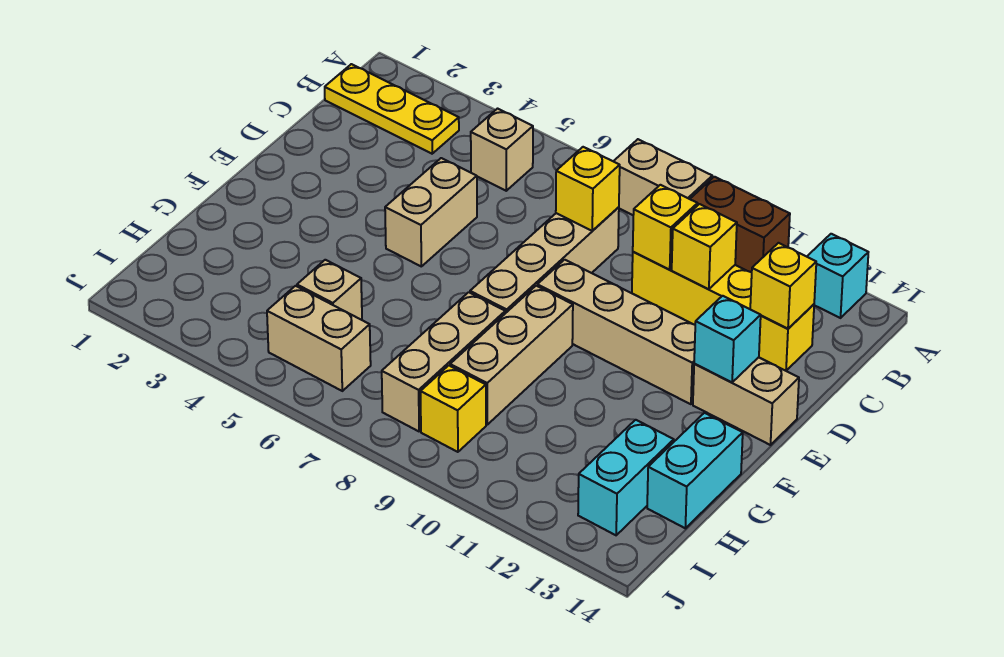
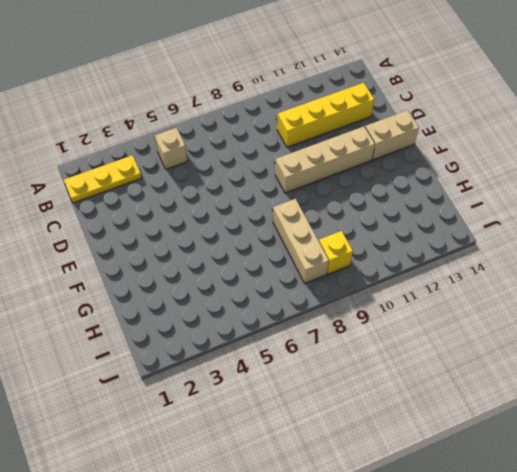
none -> tan brick A8:A9 level 1
none -> brown brick A10:A11 level 1
none -> cyan brick A13 level 1

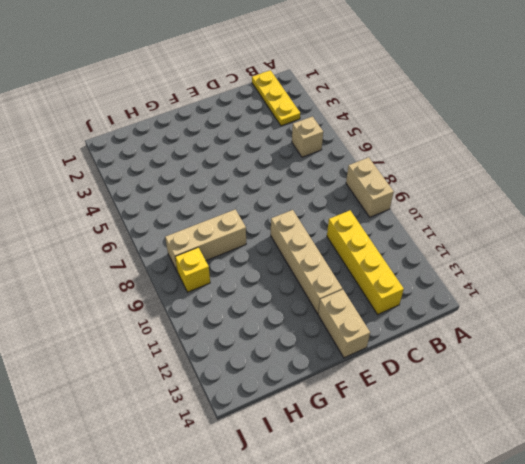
none -> brown brick A10:A11 level 1
none -> cyan brick A13 level 1
none -> tan brick C8:F8 level 1

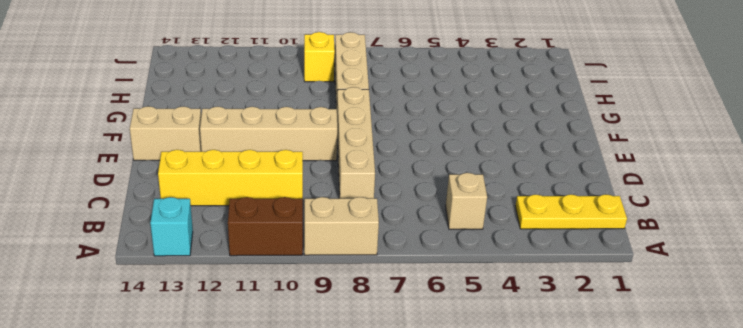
none -> tan brick D5:E5 level 1
none -> tan brick F9:H9 level 1
none -> cyan brick G14:H14 level 1

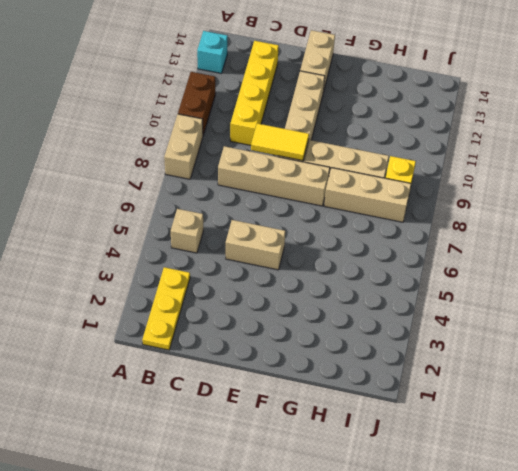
yellow tile D9:E9 level 2 -> none
none -> cyan brick G14:H14 level 1
none -> tan brick H5 level 1
none -> cyan brick H13:I13 level 1

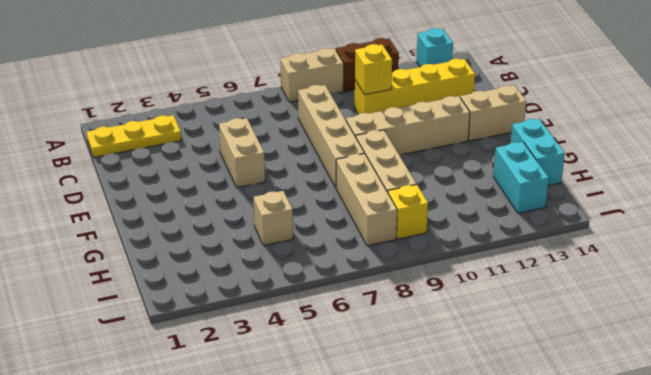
none -> tan brick B5 level 1
none -> tan brick I5:I6 level 1
none -> yellow brick C8 level 2

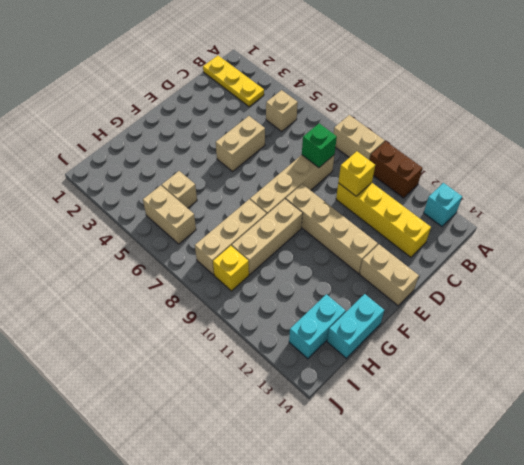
green brick C8 level 2 -> yellow brick C8 level 2
none -> yellow brick C11 level 2
none -> yellow brick C13 level 2
none -> cyan brick E13 level 2

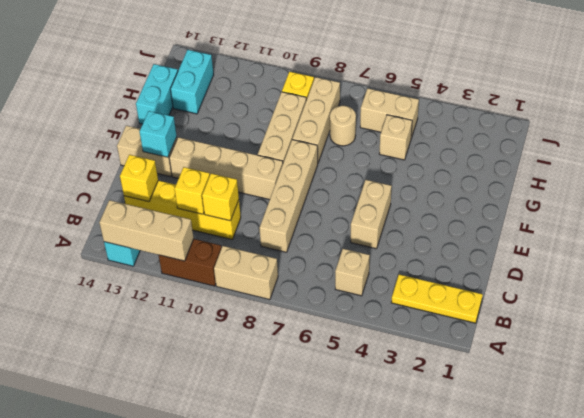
tan brick A11:A13 level 2 -> none
tan round brick H7 level 1 -> none
none -> yellow brick C8 level 2

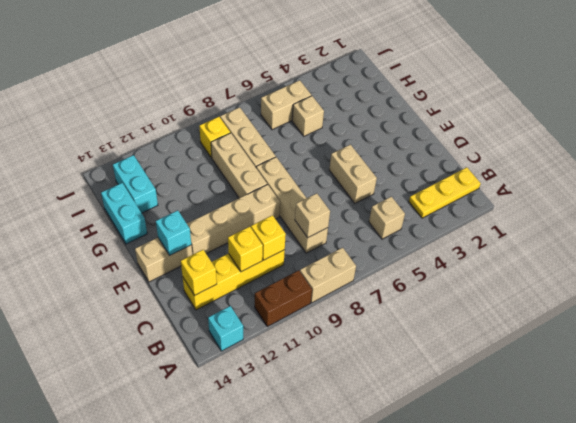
tan brick C8 level 2 -> yellow brick C8 level 2

